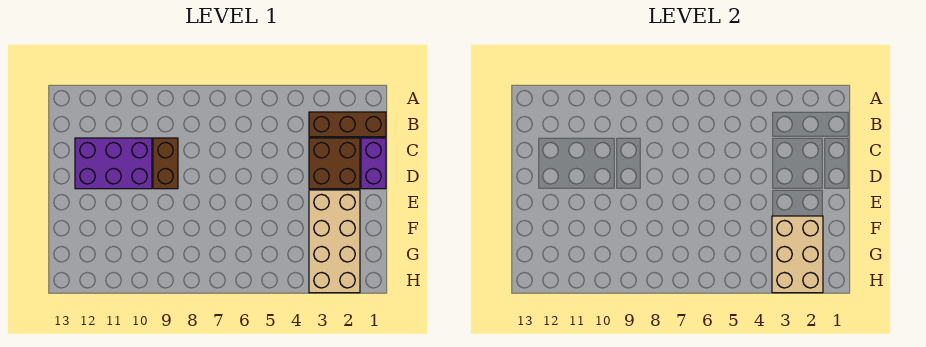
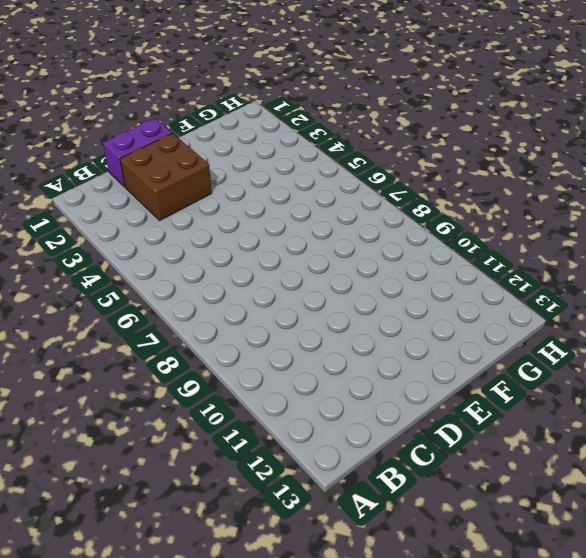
none -> brown brick B1:B3 level 1
none -> brown brick C9:D9 level 1

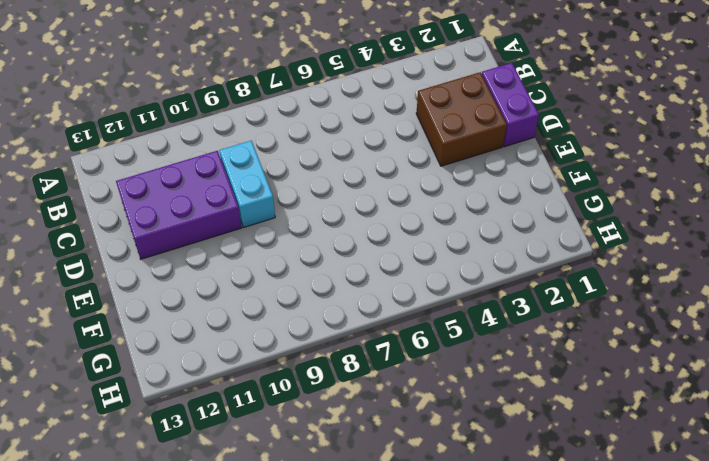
cyan brick C9:D9 level 1 -> brown brick C9:D9 level 1
none -> brown brick B1:B3 level 1
none -> tan brick E2:H3 level 1

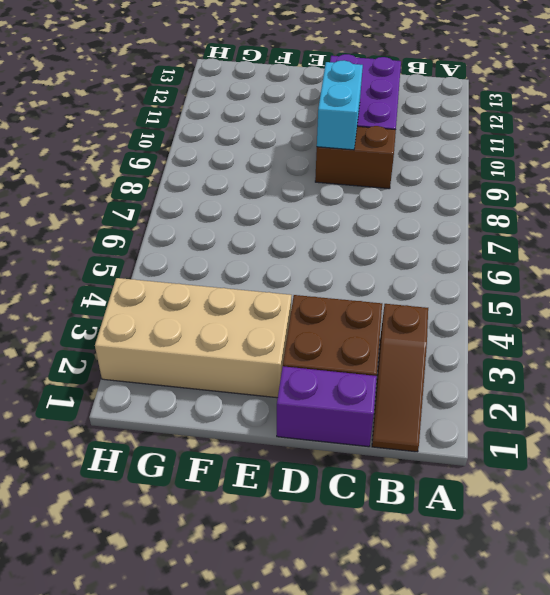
brown slope B1:B3 level 1 top 3 -> brown brick B1:B3 level 1
cyan brick D9:D10 level 2 -> none
none -> tan brick F2:H3 level 2

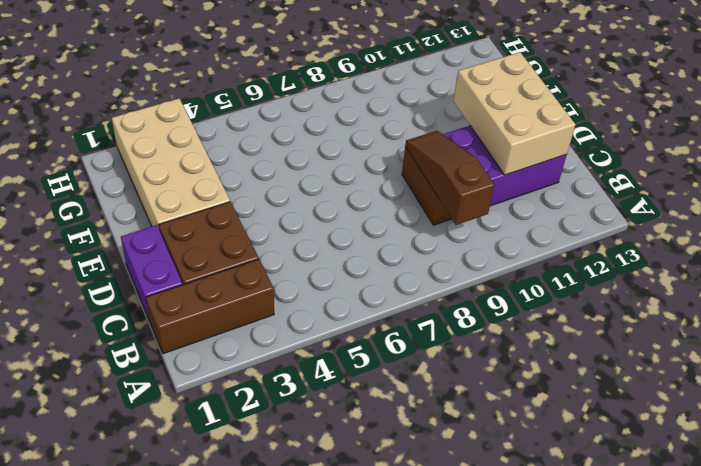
brown slope B9:D9 level 2 top B -> none
tan brick C11:E12 level 2 -> tan brick F2:H3 level 2

